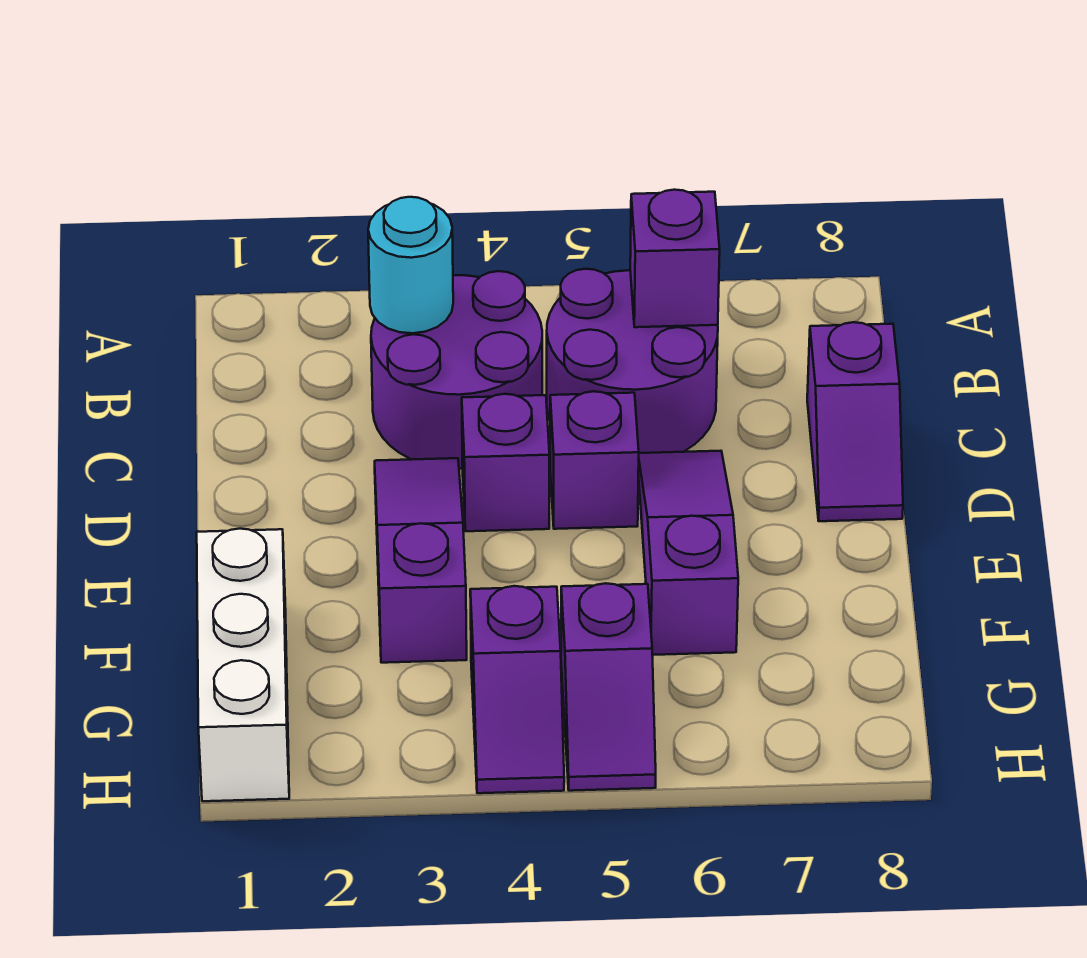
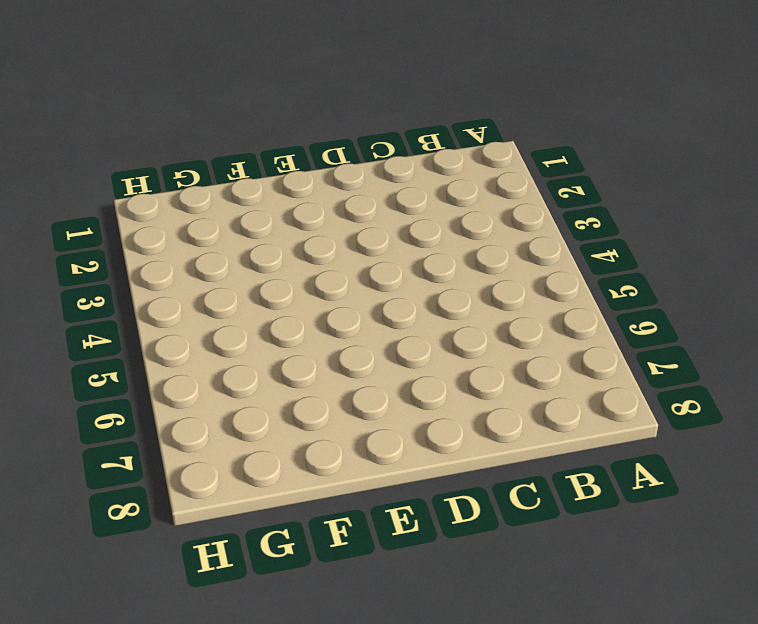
none -> purple round brick B3:C4 level 1
none -> purple round brick B5:C6 level 1
none -> purple slope C8:D8 level 1 top C

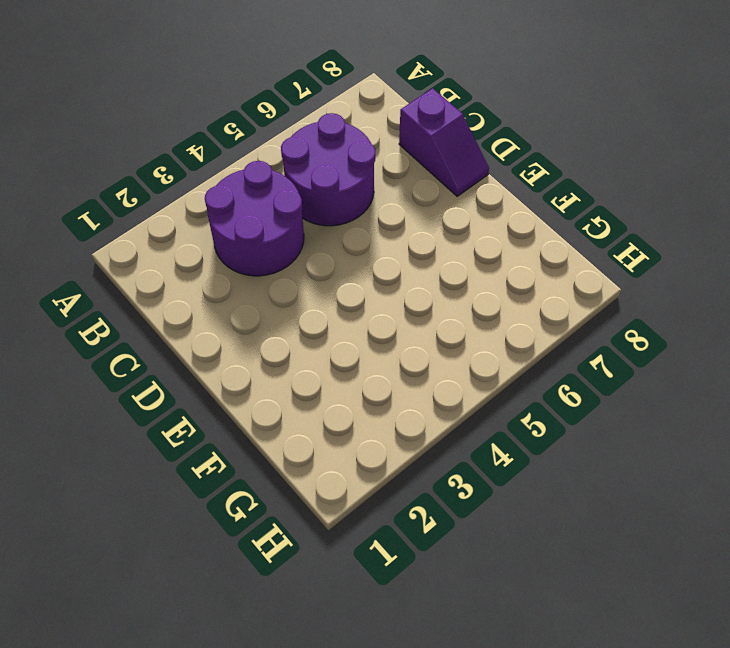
none -> purple slope D3:F3 level 1 top F
none -> purple brick D4 level 1
none -> purple brick D5 level 1

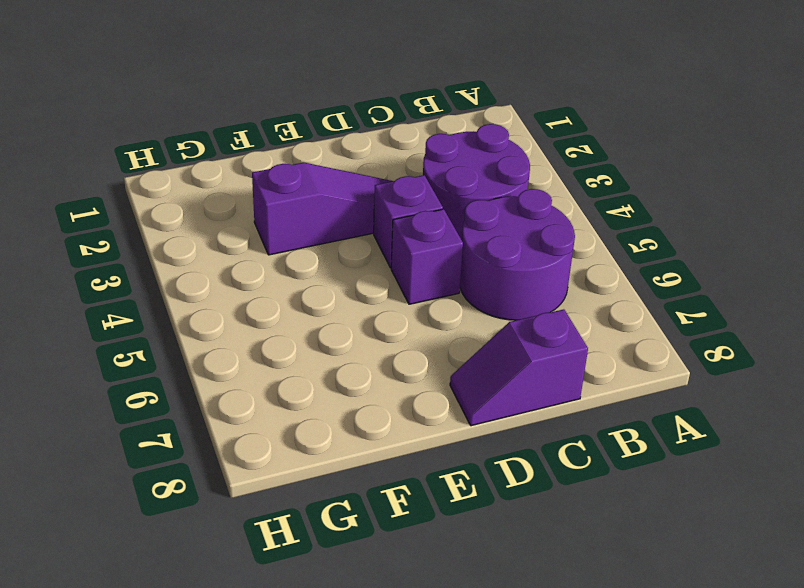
none -> purple slope D6:F6 level 1 top F
none -> white brick F1:H1 level 1
none -> purple slope G4:H4 level 1 top G

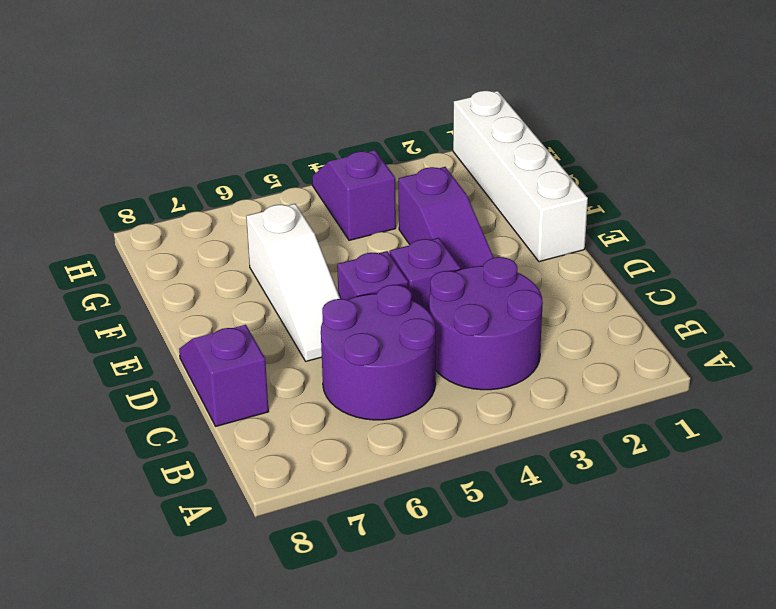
white slope D6:F6 level 1 top F -> purple slope D6:F6 level 1 top F
white brick E1:H1 level 1 -> white brick F1:H1 level 1
none -> purple slope G5:H5 level 1 top G
none -> cyan round brick B3 level 2
none -> purple brick B6 level 2

